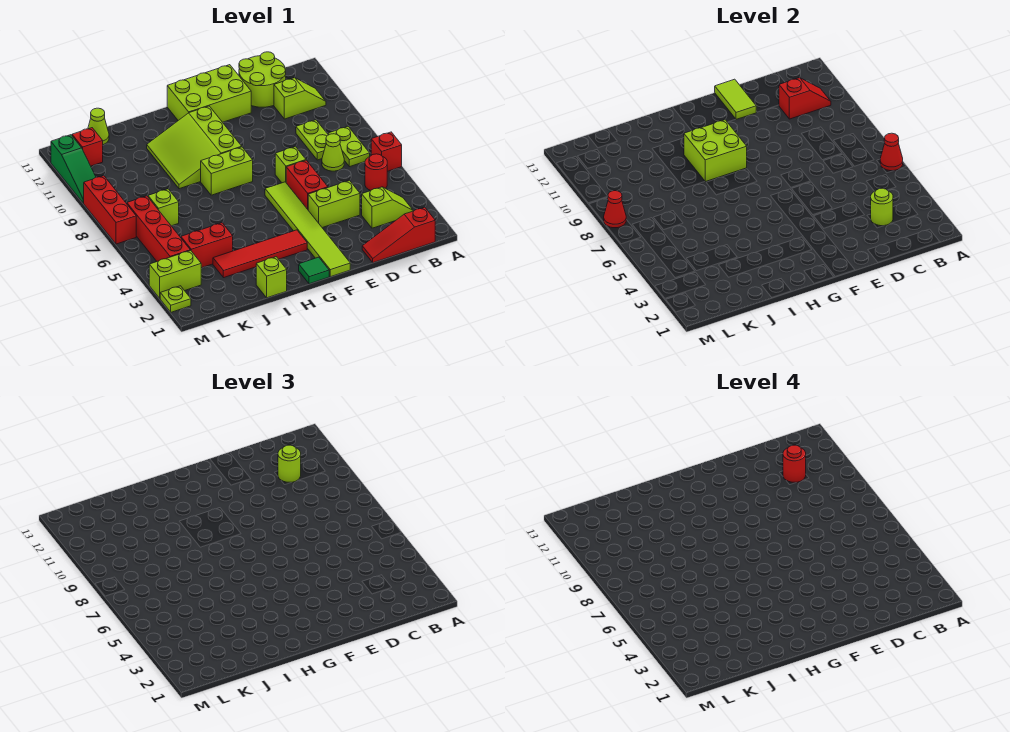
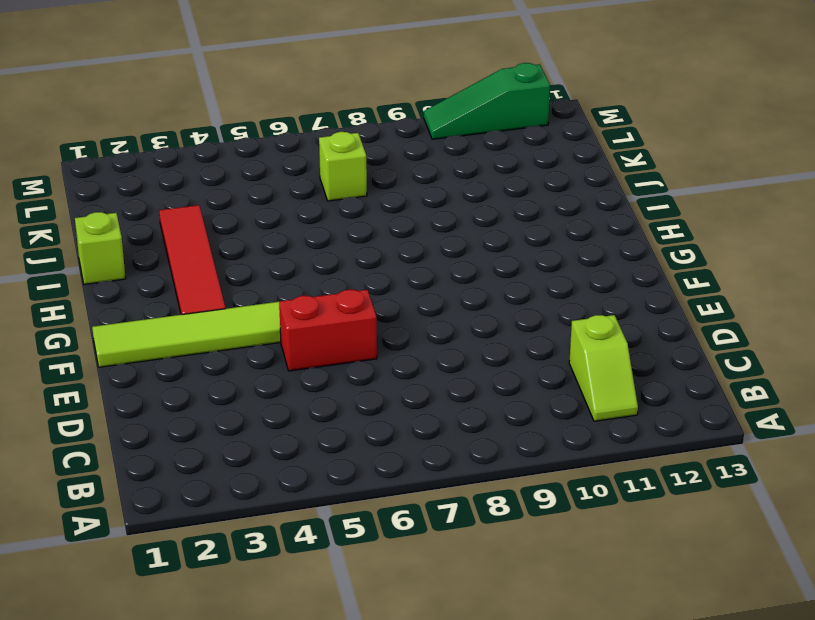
none -> red brick A6 level 1
none -> red slope B1:D1 level 1 top B
none -> lime slope B3:C3 level 1 top C
none -> red round brick B5 level 1

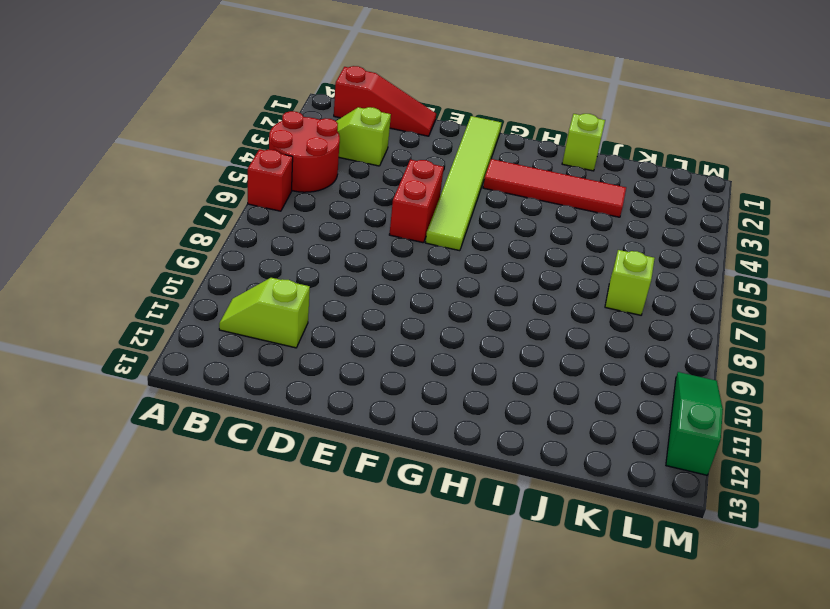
red round brick A4:B5 level 1 -> red round brick B5 level 1
none -> lime plate B7:B8 level 1
none -> lime cone C7 level 1
none -> lime plate C8:C9 level 1
none -> lime round brick C12:D13 level 1

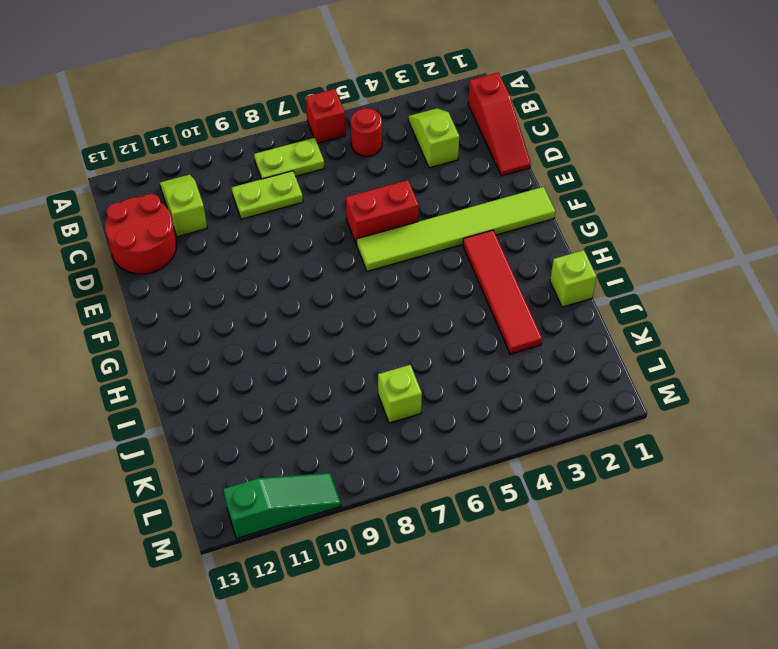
red round brick C12:D13 level 1 -> lime round brick C12:D13 level 1
none -> lime cone C7 level 1
none -> lime brick D4:E4 level 1
none -> lime brick E7 level 1
none -> lime brick E12:G13 level 1

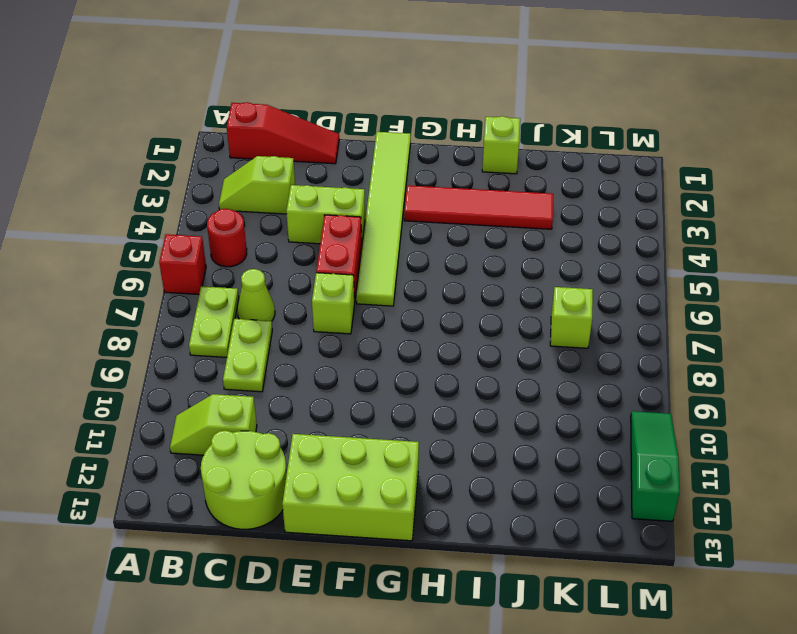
none -> green tile G1 level 1
none -> lime brick G8:H8 level 1
none -> lime slope G9:I11 level 1 top G
none -> red brick J4:K4 level 1

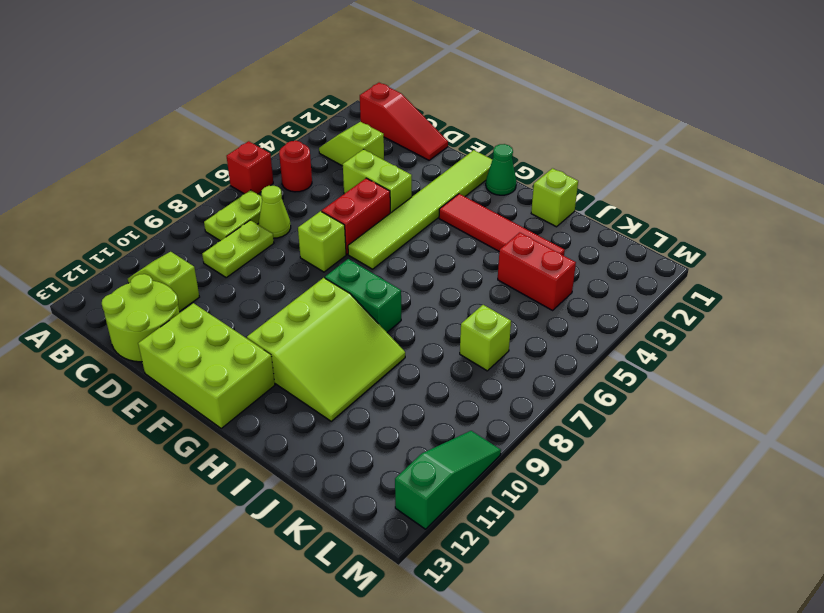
green cone G1 level 1 -> green tile G1 level 1
green brick G8:H8 level 1 -> lime brick G8:H8 level 1
none -> lime cone K13 level 1
none -> lime brick L3:M3 level 1
none -> red brick L4:L7 level 1
none -> red brick L12 level 1

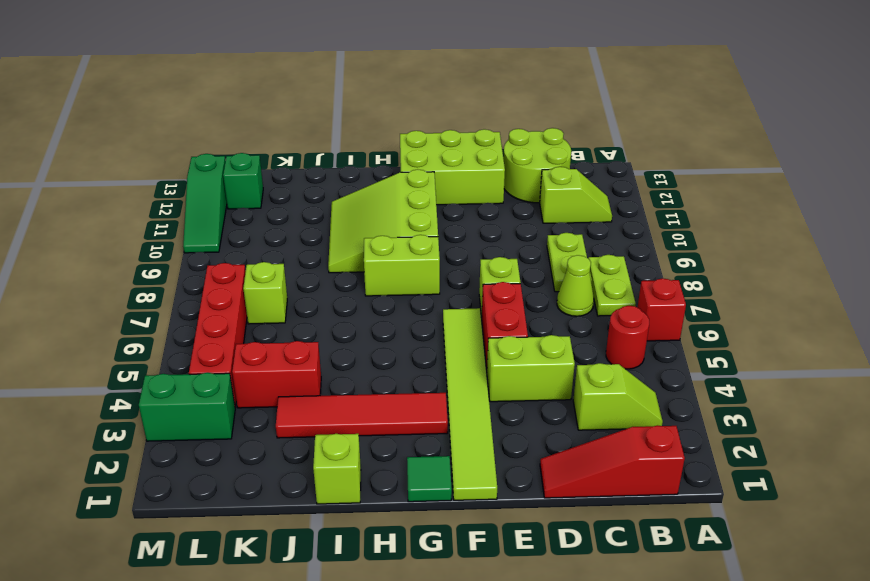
green brick L3:M3 level 1 -> lime brick L3:M3 level 1
green brick L12 level 1 -> red brick L12 level 1
none -> lime cone K13 level 1
none -> lime plate M2 level 1
none -> red brick M7:M9 level 1
none -> red cone A6 level 2

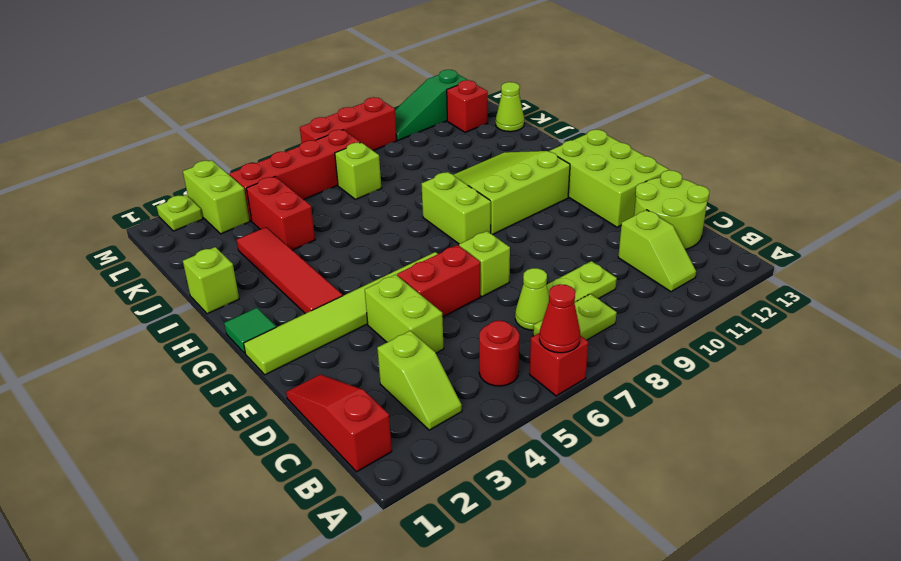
none -> red slope B11:C11 level 2 top C
none -> lime round brick C3 level 2
none -> lime tile E12:E13 level 2
none -> lime brick G9:H10 level 2

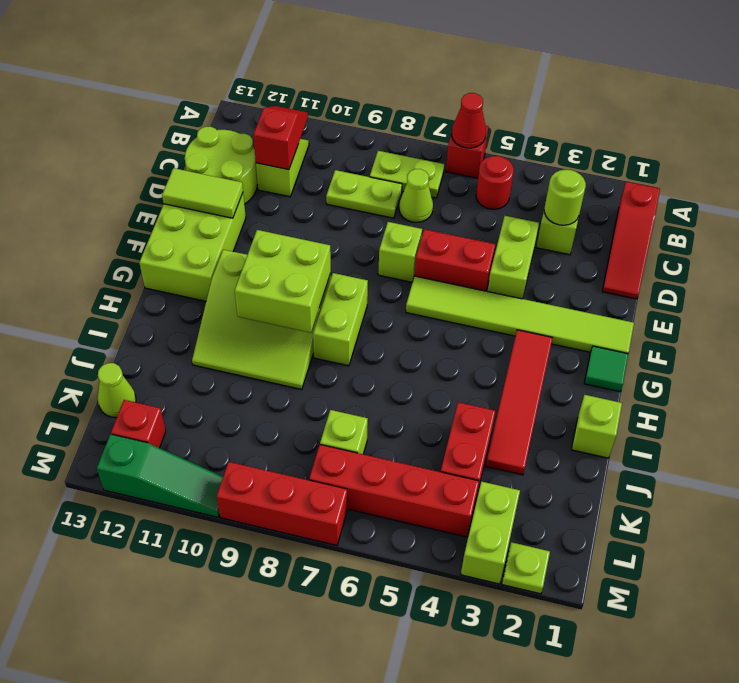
none -> red cone M8 level 2
none -> lime round brick C11 level 3
none -> red round brick C11 level 4

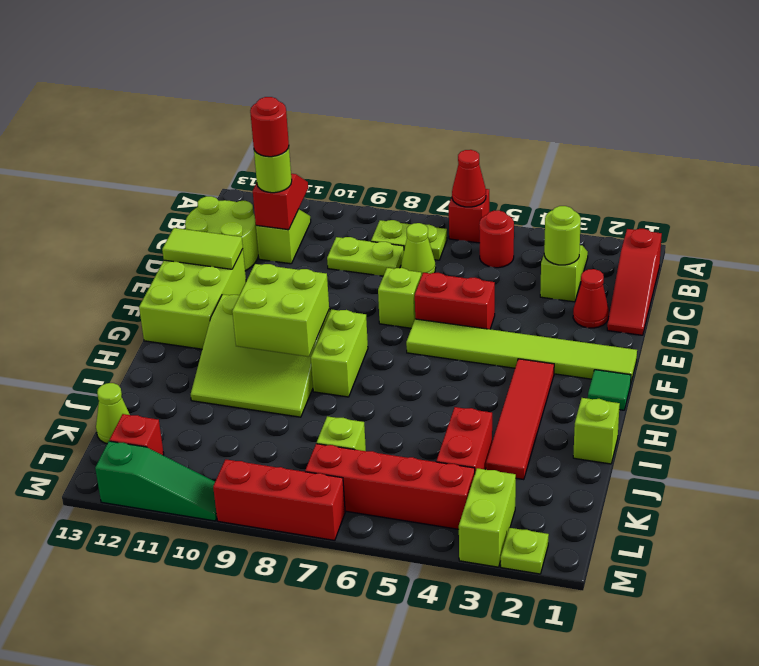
red cone D2 level 1 -> red cone M8 level 2
none -> lime brick D4:E4 level 1

